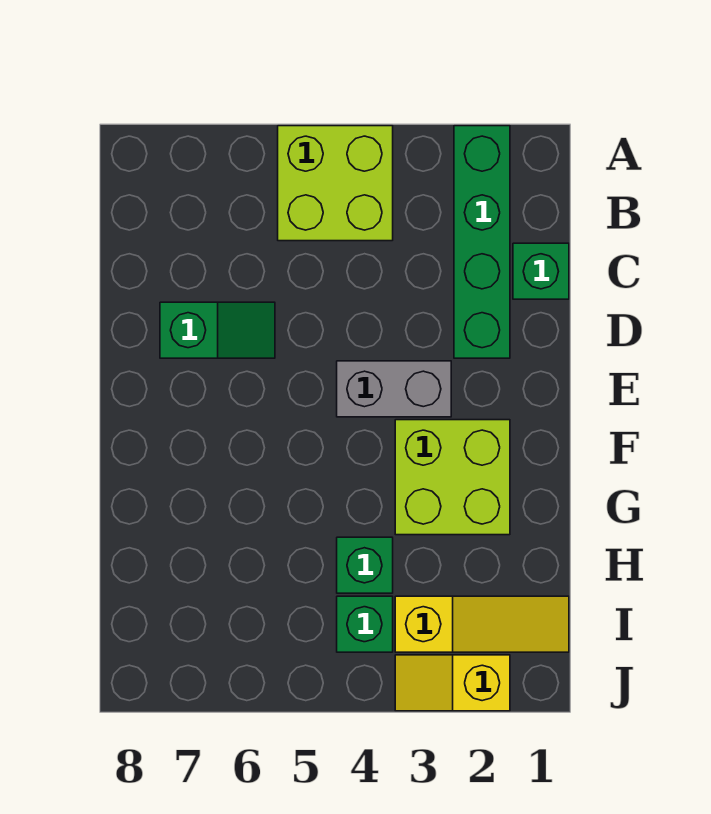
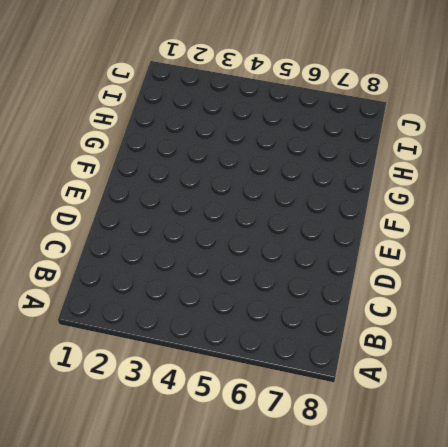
none -> green brick A2:D2 level 1
none -> lime brick A4:B5 level 1

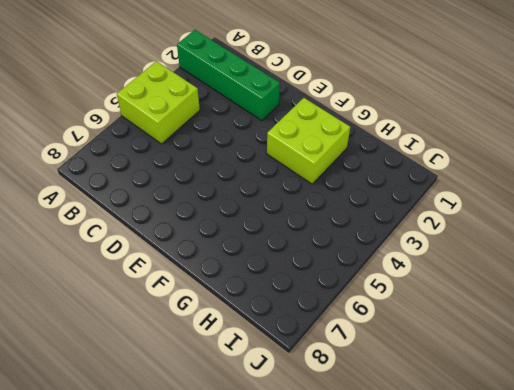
none -> green brick C1 level 1
none -> green slope D6:D7 level 1 top 7

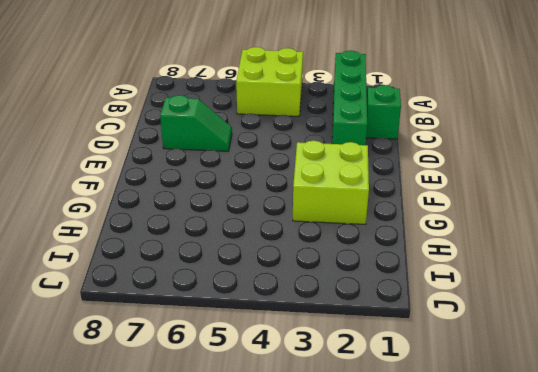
none -> grey brick E3:E4 level 1
none -> green brick H4 level 1

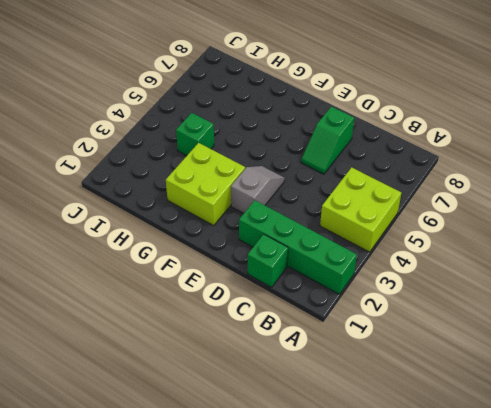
grey slope E3:E4 level 1 top 3 -> grey brick E3:E4 level 1
none -> yellow slope I1:I3 level 1 top 3
none -> green brick I4 level 1

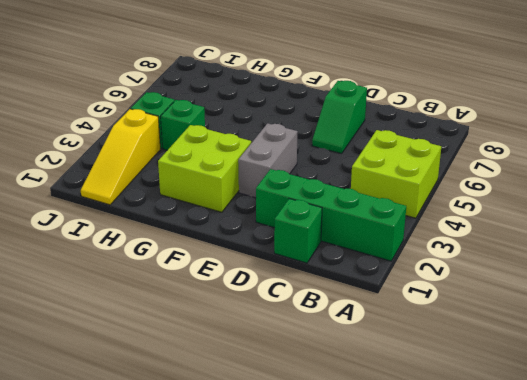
none -> yellow slope J2:J3 level 1 top 2

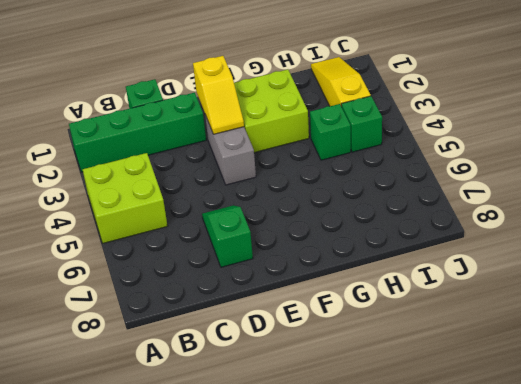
yellow slope E2:E3 level 2 top 2 -> yellow slope J2:J3 level 1 top 2

